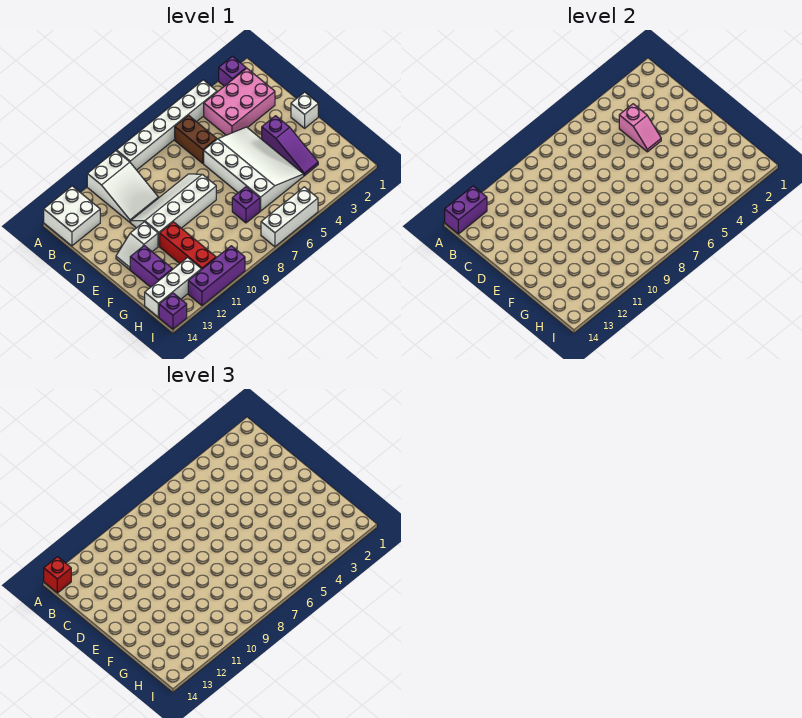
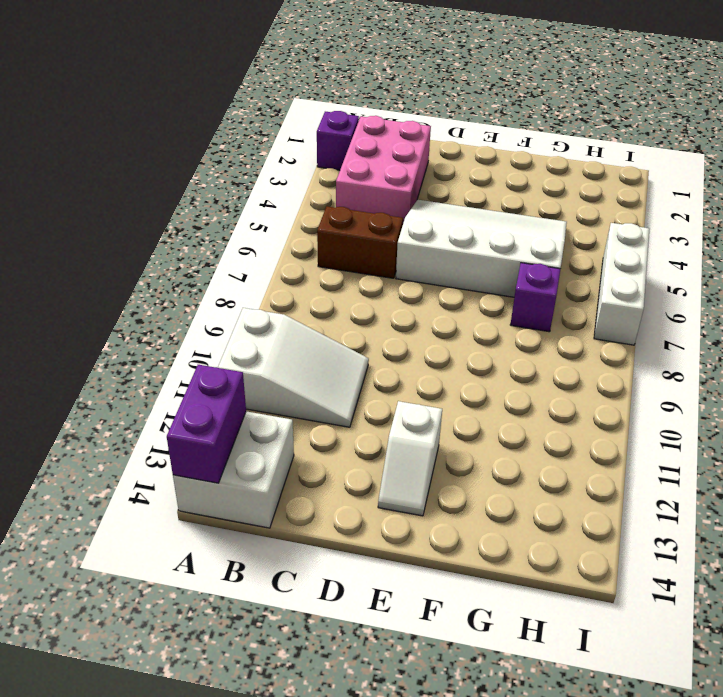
none -> white brick A4:A9 level 1
none -> white slope D8:E11 level 1 top E
none -> white brick E1 level 1

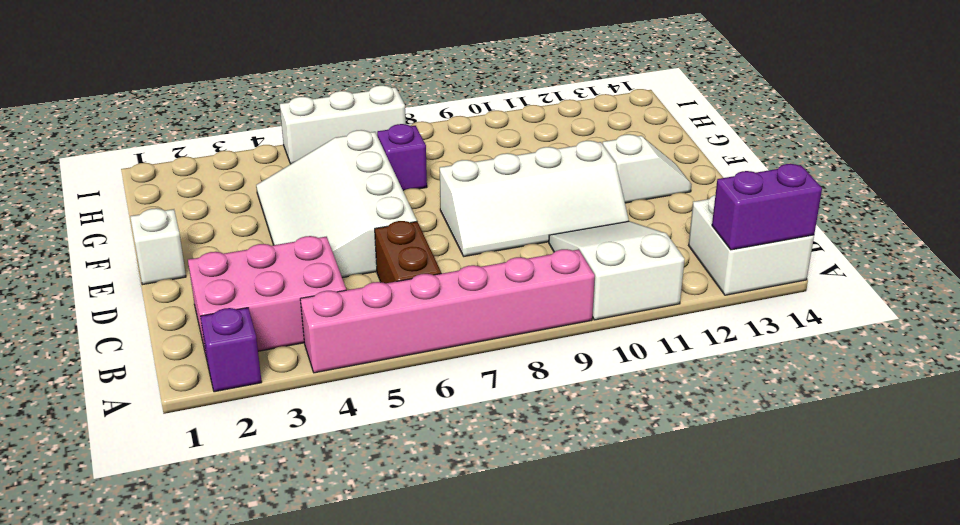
pink brick A4:A9 level 1 -> white brick A4:A9 level 1
none -> purple slope E3:G3 level 1 top E
none -> red brick F11:H11 level 1
none -> purple brick F13:G13 level 1

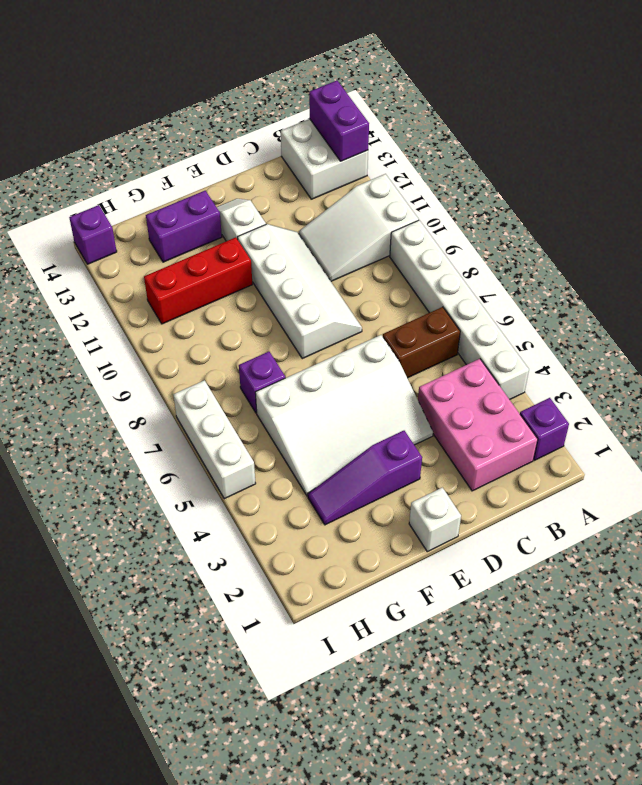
none -> white brick H12:H14 level 1
none -> purple brick I10:I12 level 1
none -> pink slope C4:D4 level 2 top C

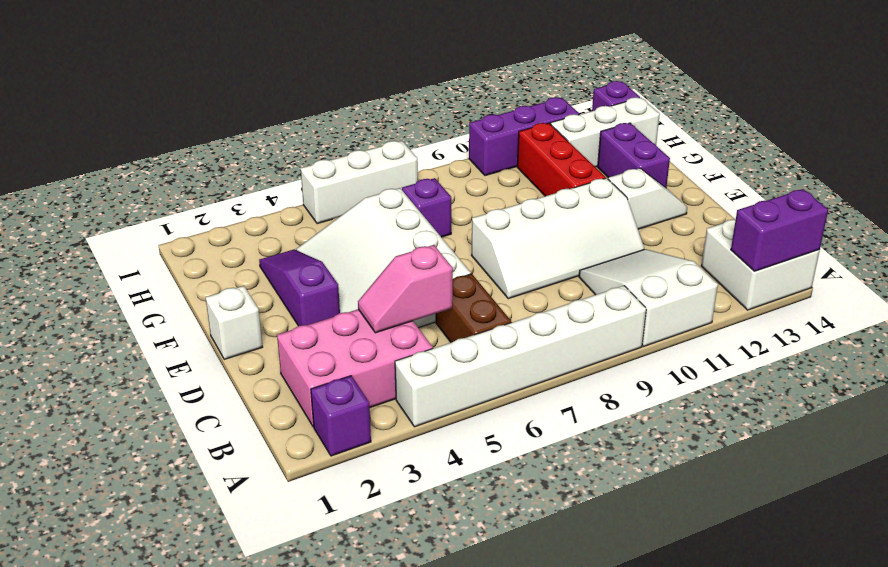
pink slope C4:C5 level 2 top 5 -> pink slope C4:D4 level 2 top C
none -> red brick A14 level 3

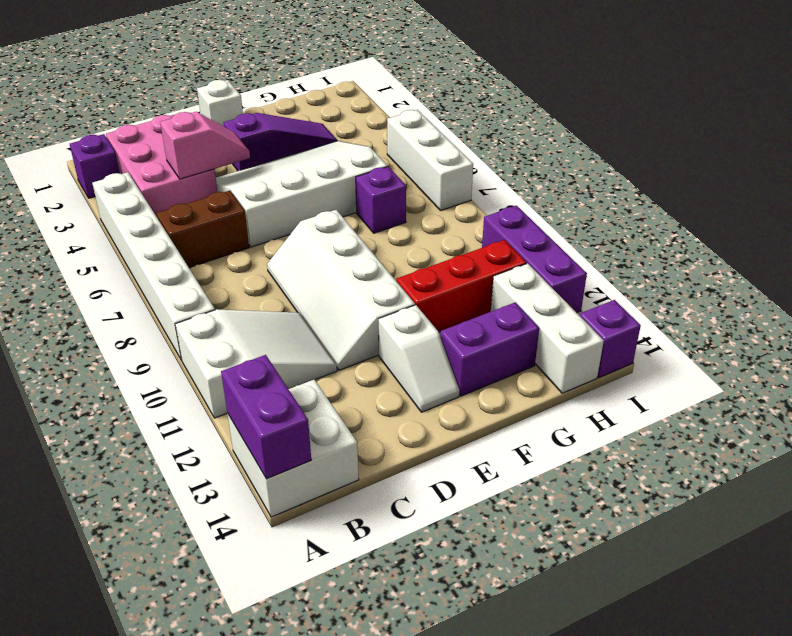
none -> red brick A14 level 3

